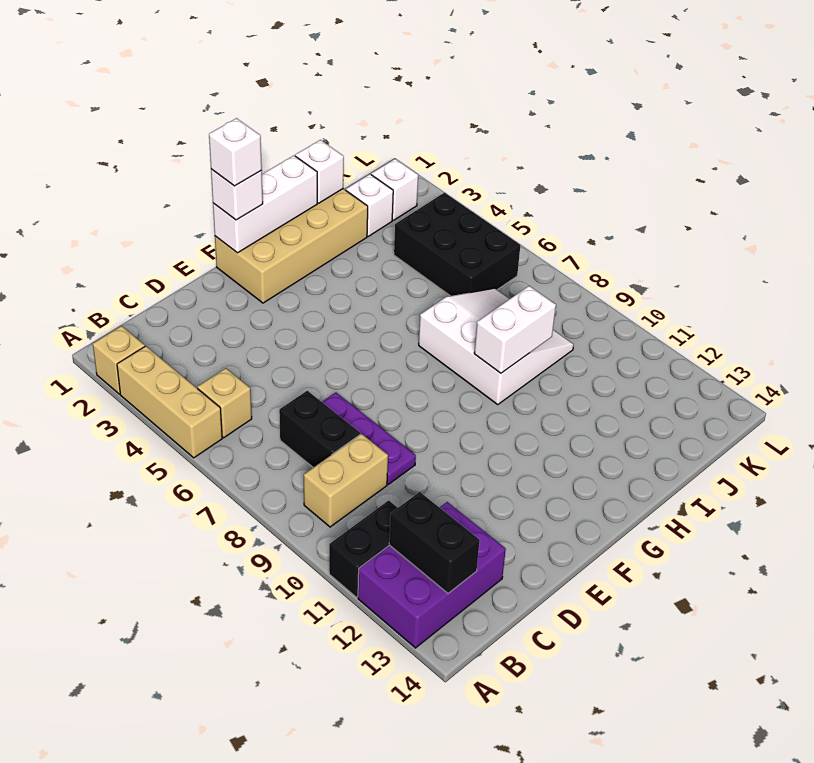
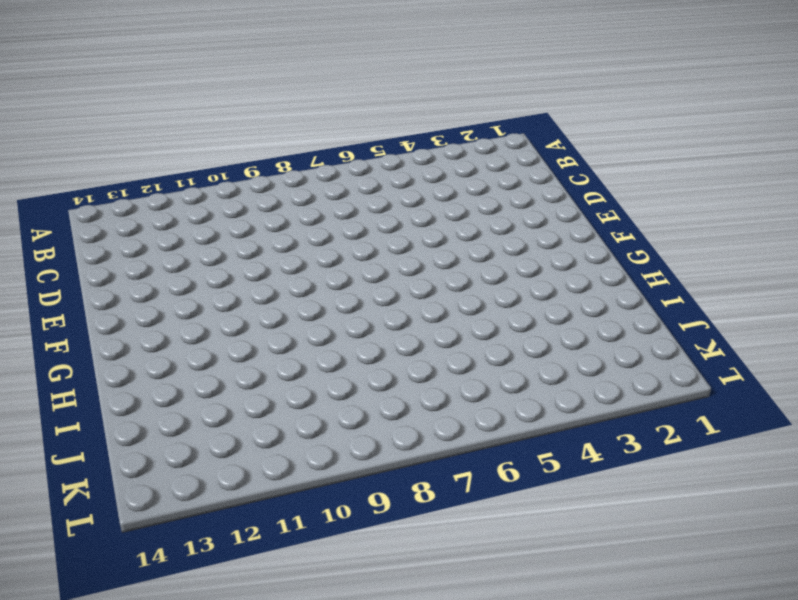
none -> tan brick A2 level 1
none -> tan brick A3:A5 level 1
none -> black brick A11:B11 level 1

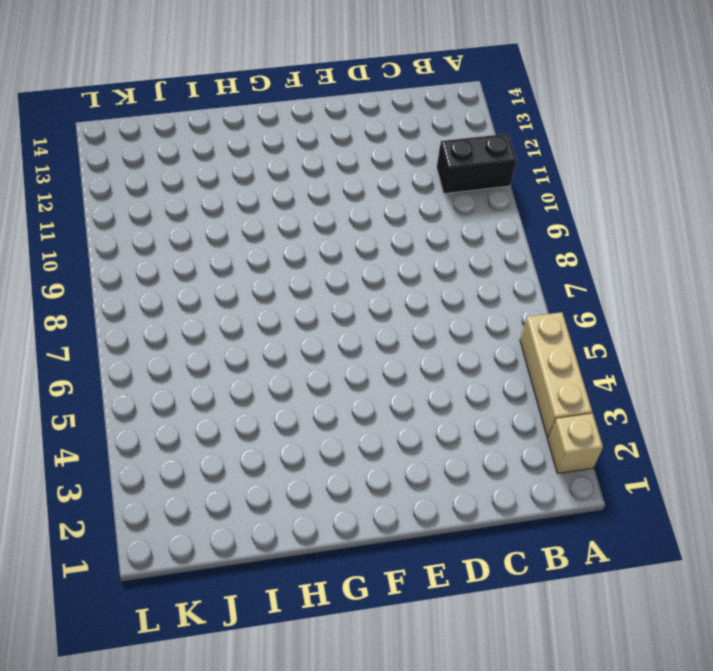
none -> purple brick A12:C13 level 1
none -> tan brick B5 level 1
none -> tan brick B9:C9 level 1

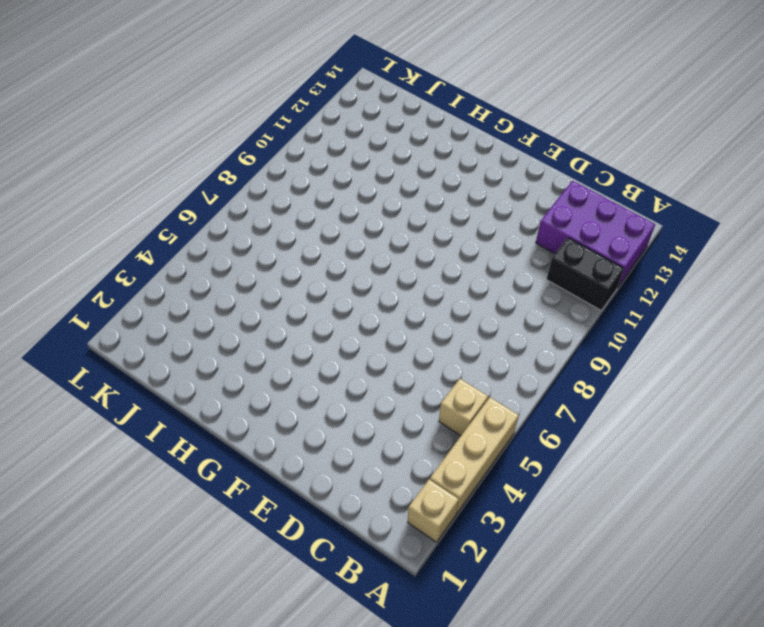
none -> tan brick B9:C9 level 1
none -> black brick C7:C8 level 1
none -> purple plate D7:D9 level 1

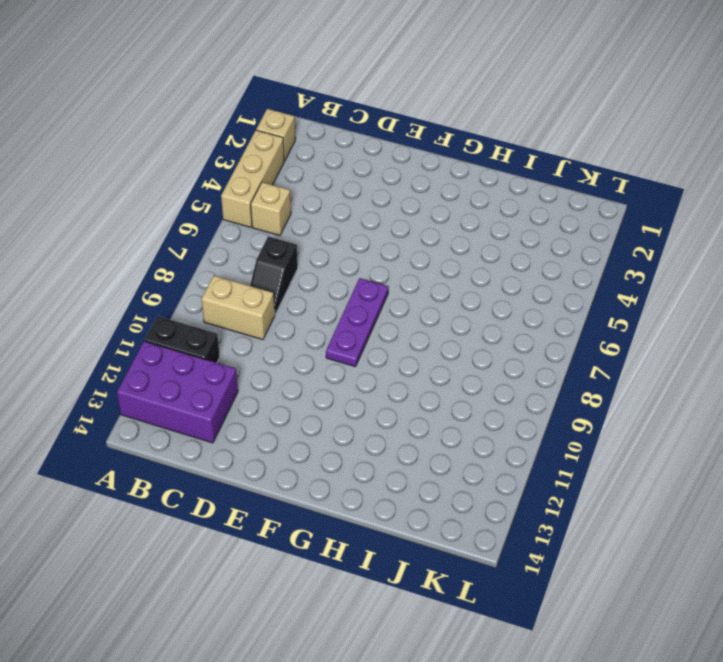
black slope C7:C8 level 1 top 7 -> black brick C7:C8 level 1
purple plate F7:F9 level 1 -> purple plate D7:D9 level 1
none -> tan brick F1:I2 level 1
none -> white slope H7:J9 level 1 top H
none -> white brick J2 level 1

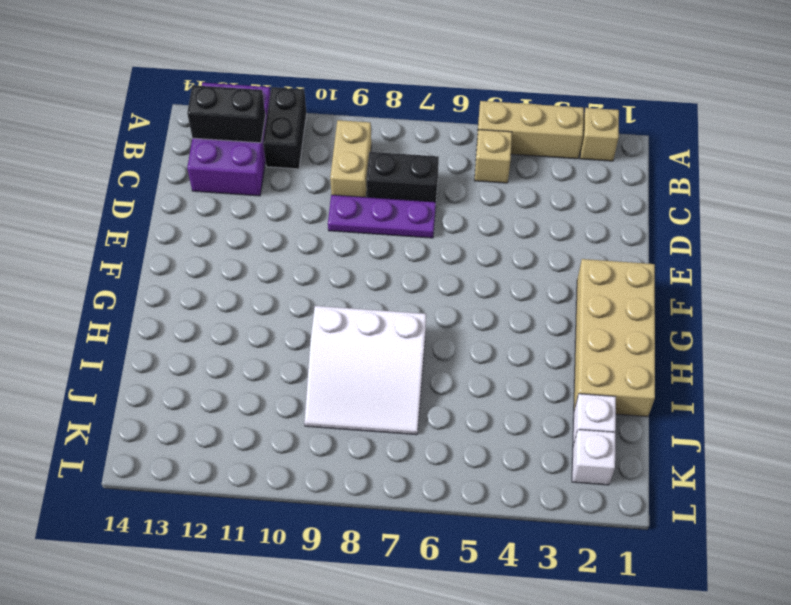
none -> black brick J4:K6 level 1
none -> white brick F1:H1 level 2
none -> white brick H9:I9 level 2

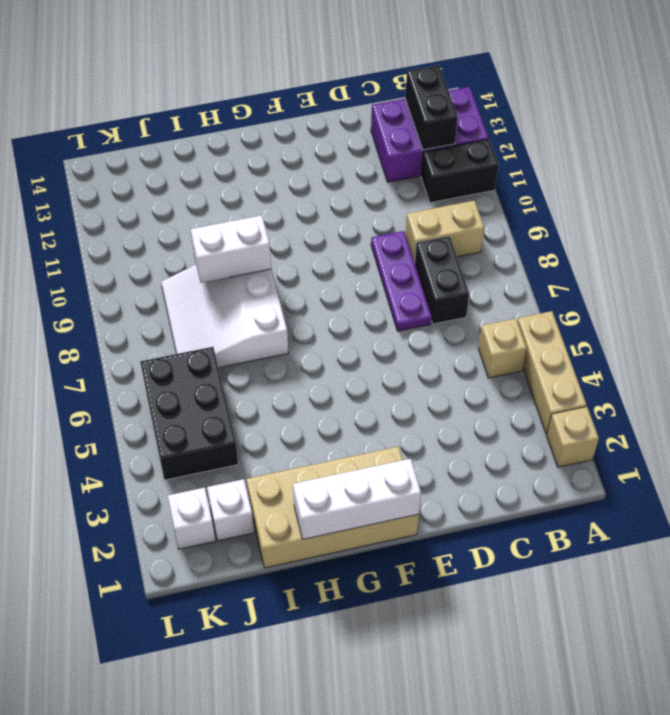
none -> white brick I1 level 2
none -> white brick F1 level 3
none -> white brick F1 level 4

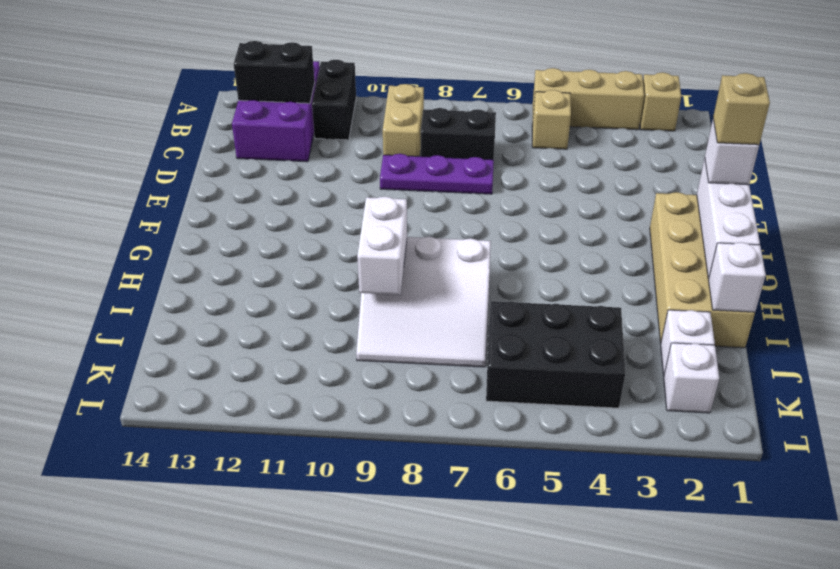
tan brick F1 level 4 -> white brick F1 level 4

